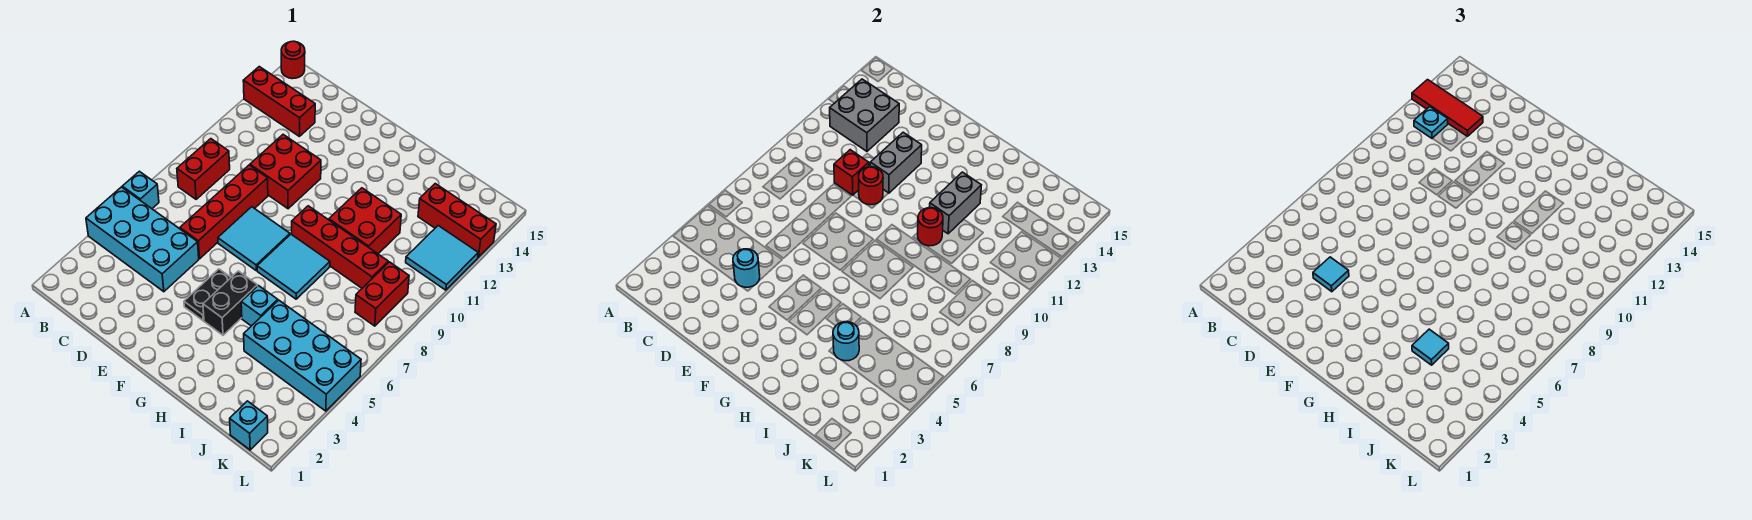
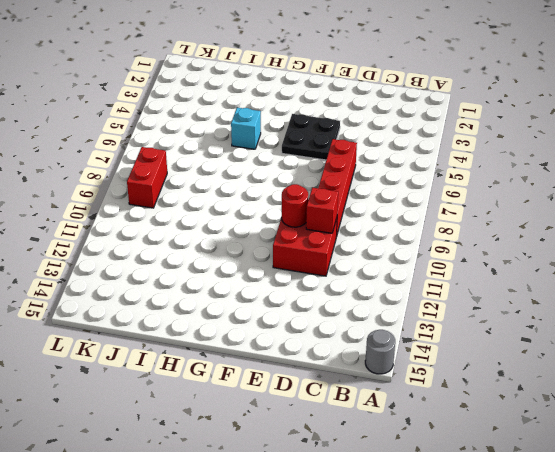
grey round brick A15 level 1 -> red round brick A15 level 1
black plate E4:F5 level 1 -> black plate F4:F5 level 1
none -> cyan brick A4:D5 level 1
none -> cyan brick A6 level 1
none -> red brick A13:C13 level 1
none -> red brick B8:B9 level 1

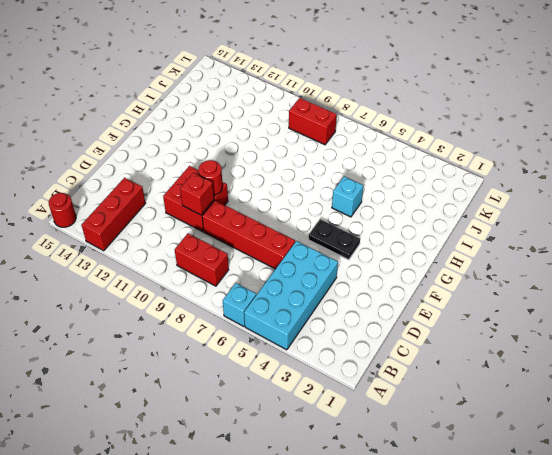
none -> cyan tile E7:F8 level 1
none -> black brick G4:G5 level 1
none -> cyan tile G7:H8 level 1
none -> red brick G9:J9 level 1

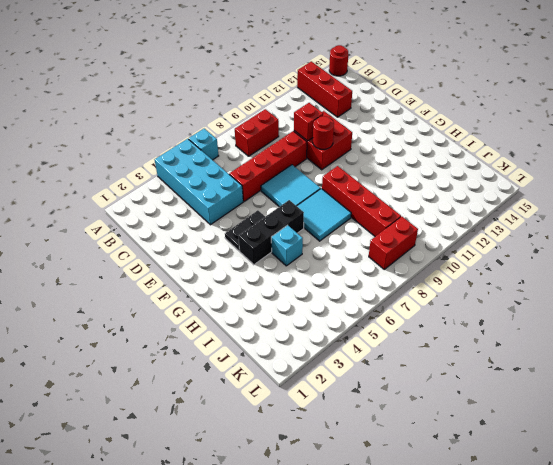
black brick G4:G6 level 1 -> black brick G4:G5 level 1
none -> red brick H10:I11 level 1
none -> cyan brick I4:L5 level 1
none -> red brick J13:L13 level 1
none -> cyan brick K1 level 1

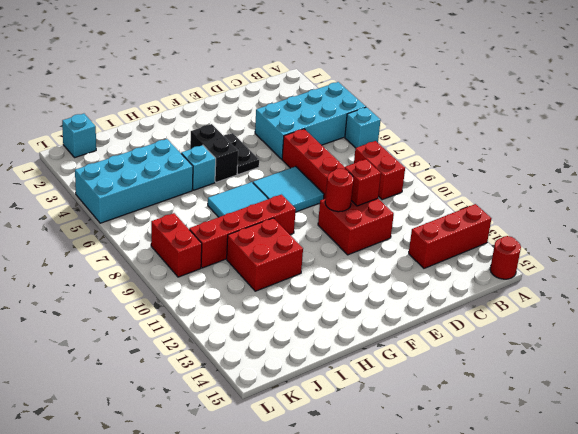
none -> red brick J13:L13 level 1
none -> cyan tile K11:L12 level 1
none -> grey brick B12:C13 level 2
none -> cyan round brick D4 level 2

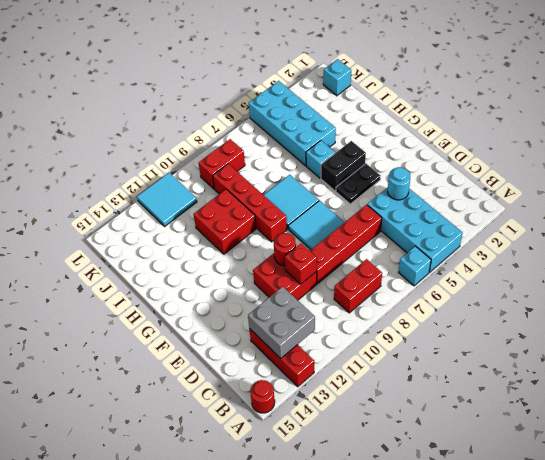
none -> red brick J13:L13 level 1
none -> grey brick E11:E12 level 2
none -> red round brick H10 level 2
none -> grey brick H11:H12 level 2

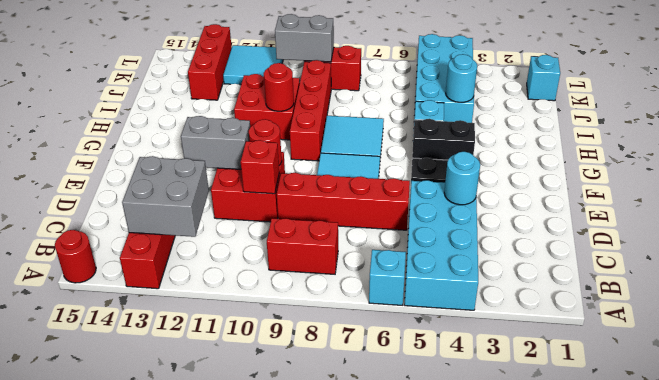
grey brick K9:K10 level 2 -> grey brick H11:H12 level 2
none -> red tile A13:C13 level 3
none -> cyan plate B12 level 3
none -> cyan tile D4 level 3
none -> cyan tile I4 level 3

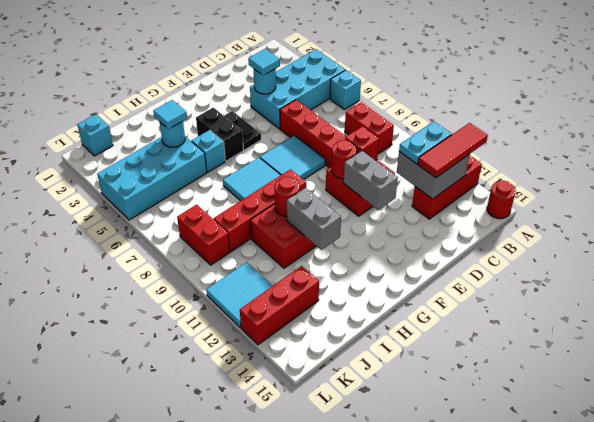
cyan plate B12:C12 level 3 -> cyan plate B12 level 3

